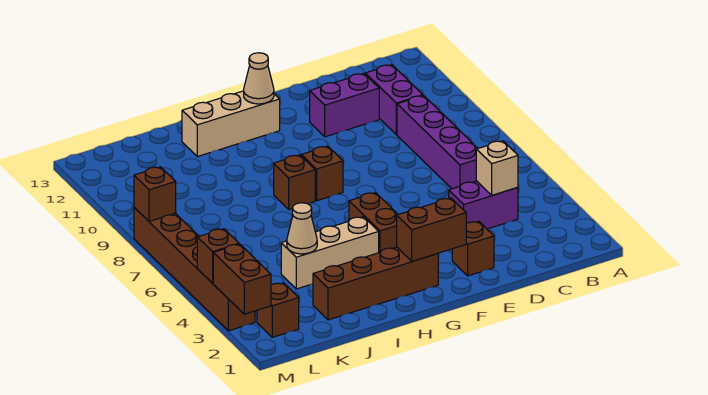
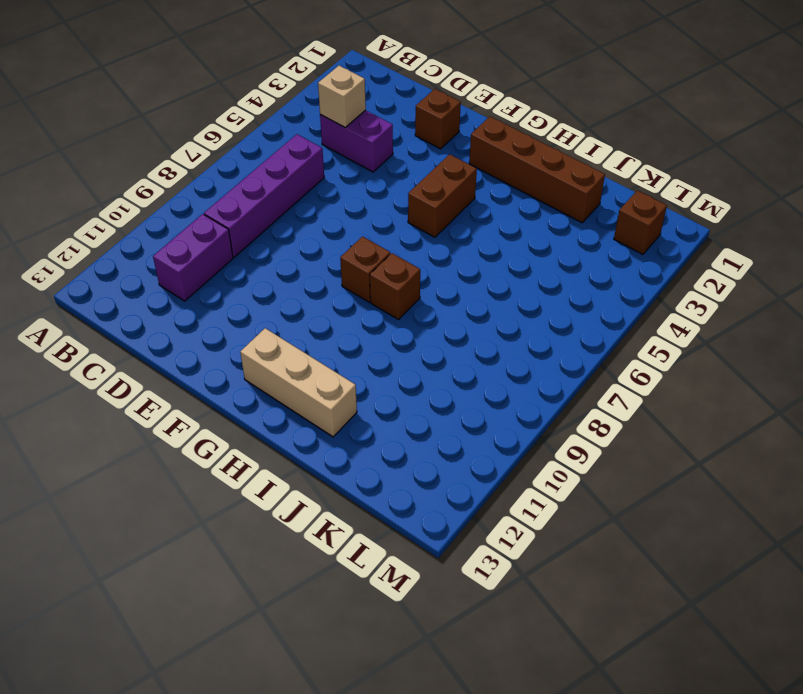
none -> purple brick D11:E11 level 1
none -> tan brick H4:J4 level 1
none -> brown brick M3:M8 level 1

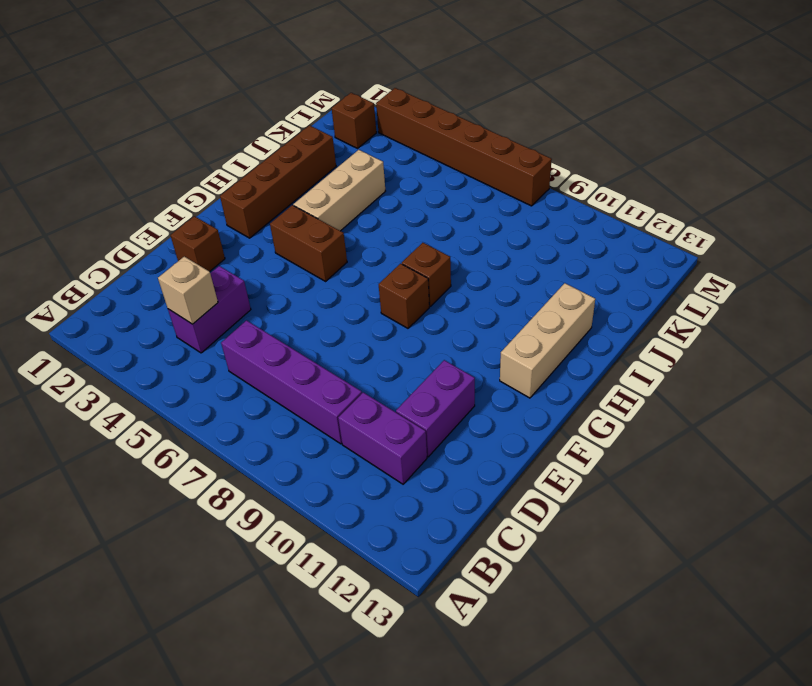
none -> brown brick F2:G2 level 2
none -> tan cone G12 level 2
none -> tan cone J4 level 2

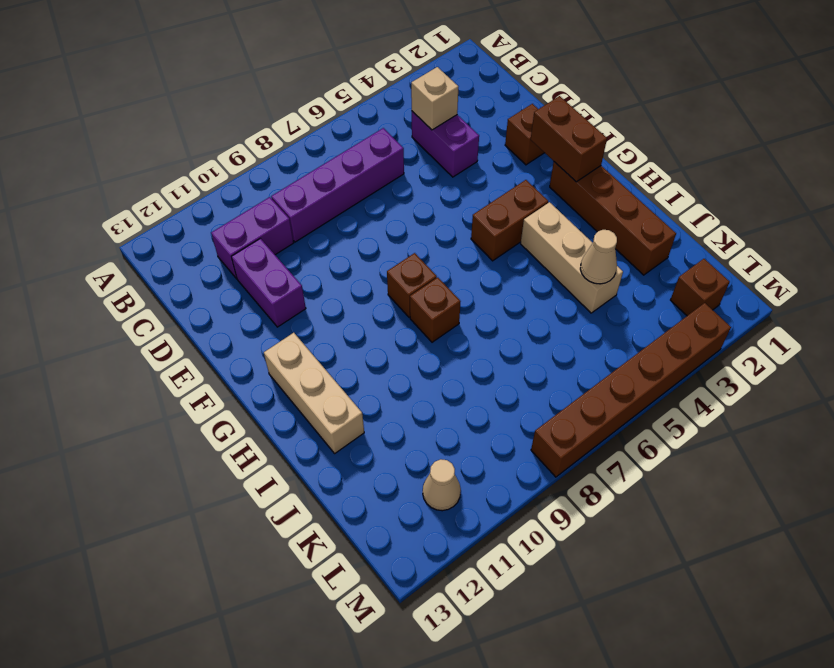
tan cone L11 level 1 -> tan cone G12 level 2
none -> brown brick M2:M3 level 2
none -> brown brick M4 level 2
none -> brown brick M8 level 2

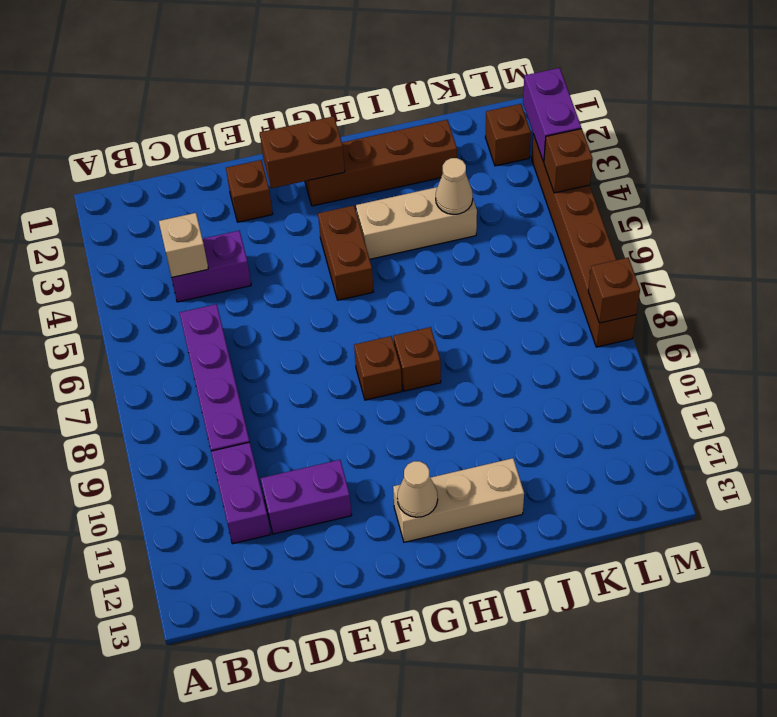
purple brick M2:M3 level 2 -> brown brick M2:M3 level 2

